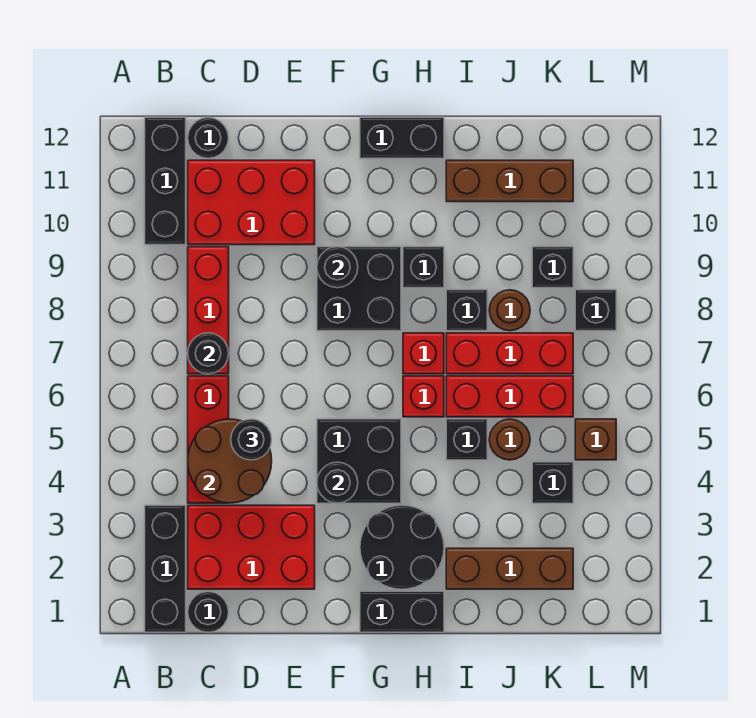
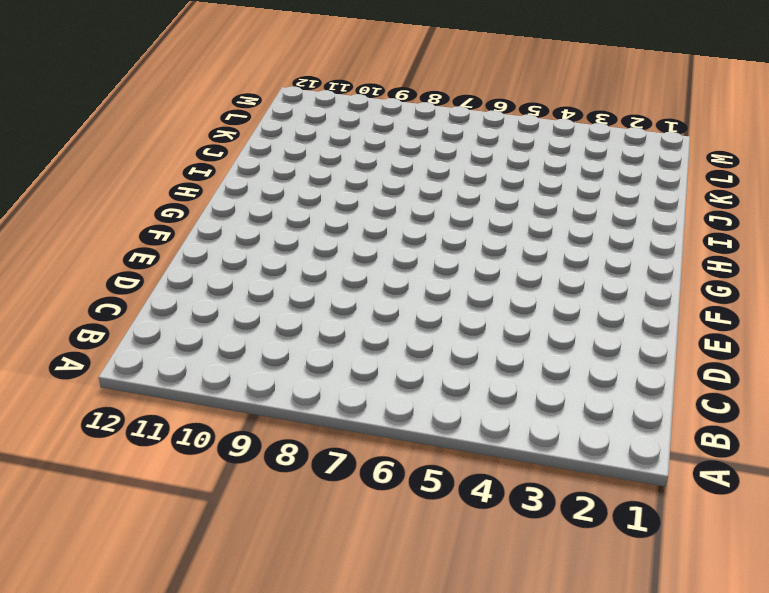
none -> black brick B1:B3 level 1
none -> black brick B10:B12 level 1
none -> black round brick C1 level 1
none -> red brick C2:E3 level 1

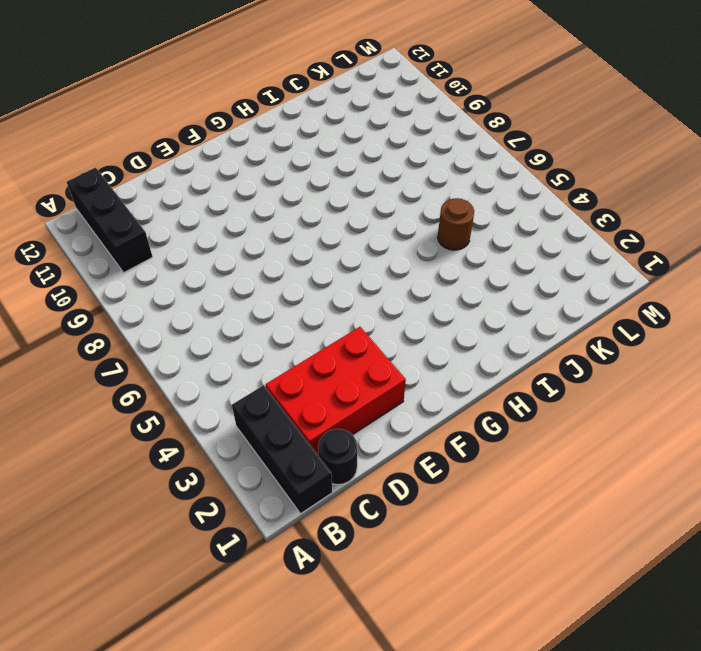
none -> red brick C4:C6 level 1
none -> red brick C7:C9 level 1
none -> red brick C10:E11 level 1
none -> black round brick C12 level 1

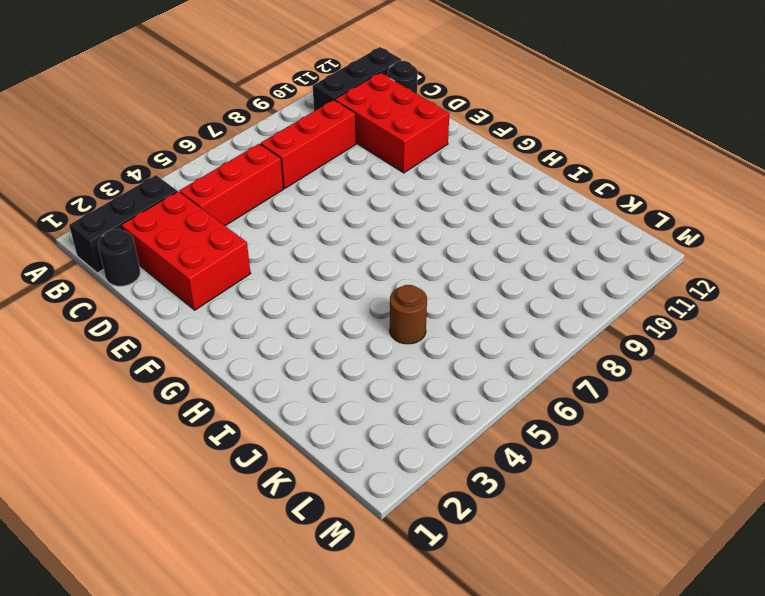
none -> black brick F4:G5 level 1
none -> black brick F8:G9 level 1
none -> black brick G1:H1 level 1
none -> black round brick G2:H3 level 1

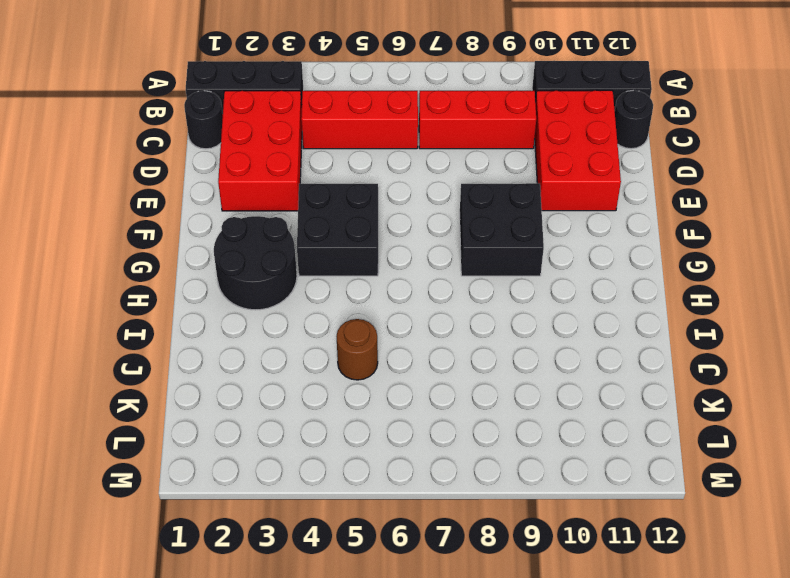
none -> black brick G1:H1 level 1
none -> black brick G12:H12 level 1
none -> red brick H6 level 1
none -> red brick H7 level 1

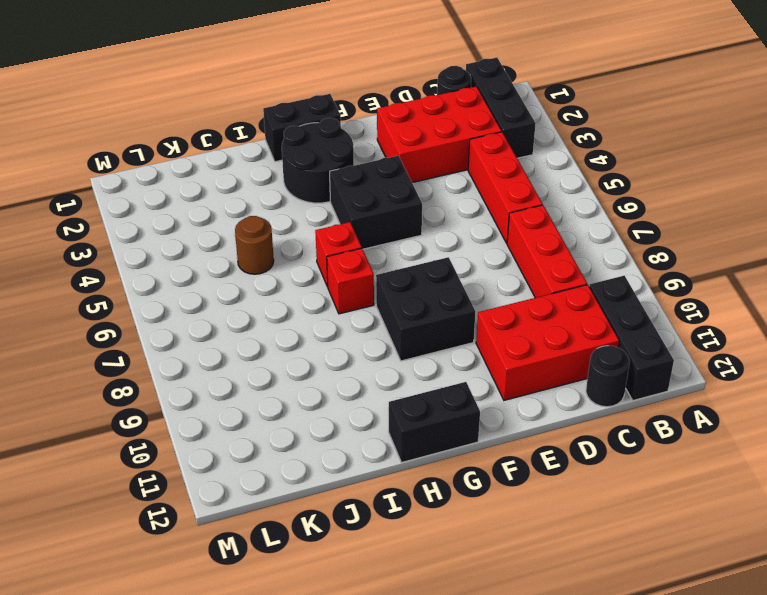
none -> black brick H9 level 1
none -> brown brick I2:K2 level 1
none -> black brick I5 level 1
none -> red brick I6:K6 level 1

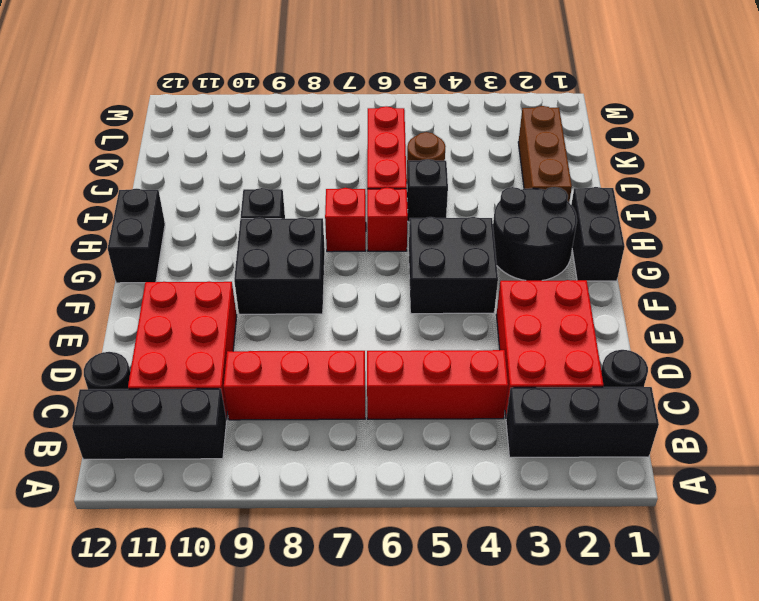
none -> red brick I7:K7 level 1
none -> black brick I8 level 1
none -> brown brick I11:K11 level 1
none -> brown round brick J8 level 1

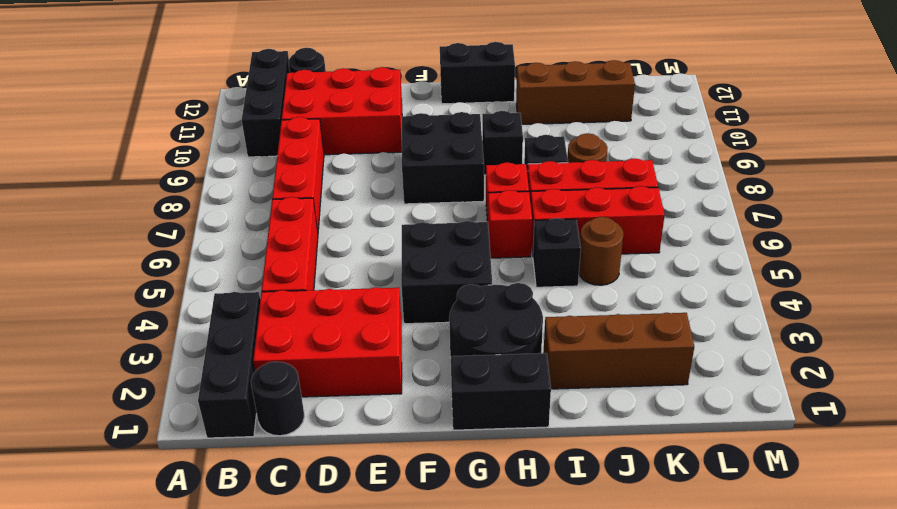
none -> black brick K4 level 1
none -> black brick K9 level 1
none -> brown brick L5 level 1
none -> black brick L8 level 1

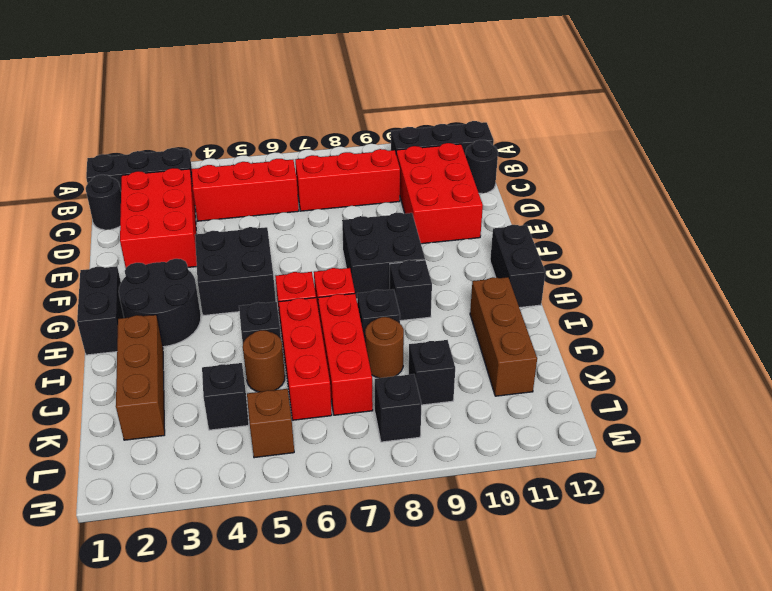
none -> brown round brick C4:D5 level 2
none -> black round brick C7 level 2
none -> black round brick F4 level 2
none -> black round brick F9 level 2

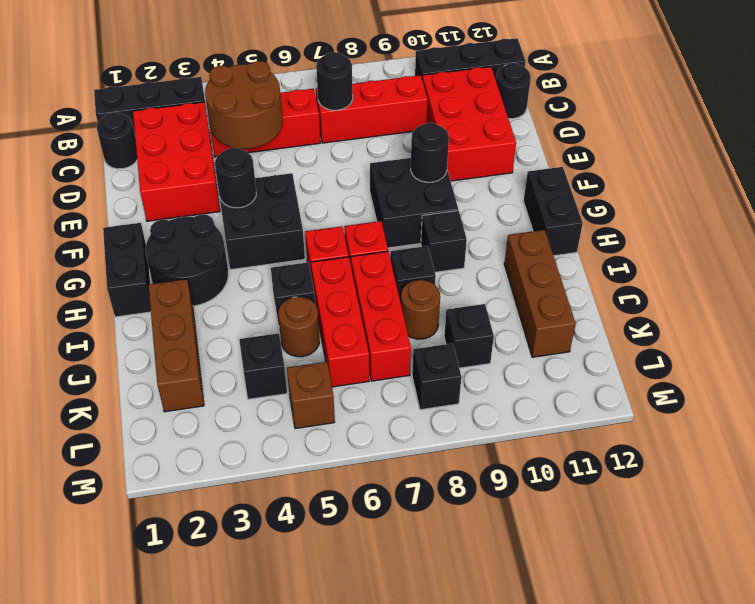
none -> black round brick D5 level 3

